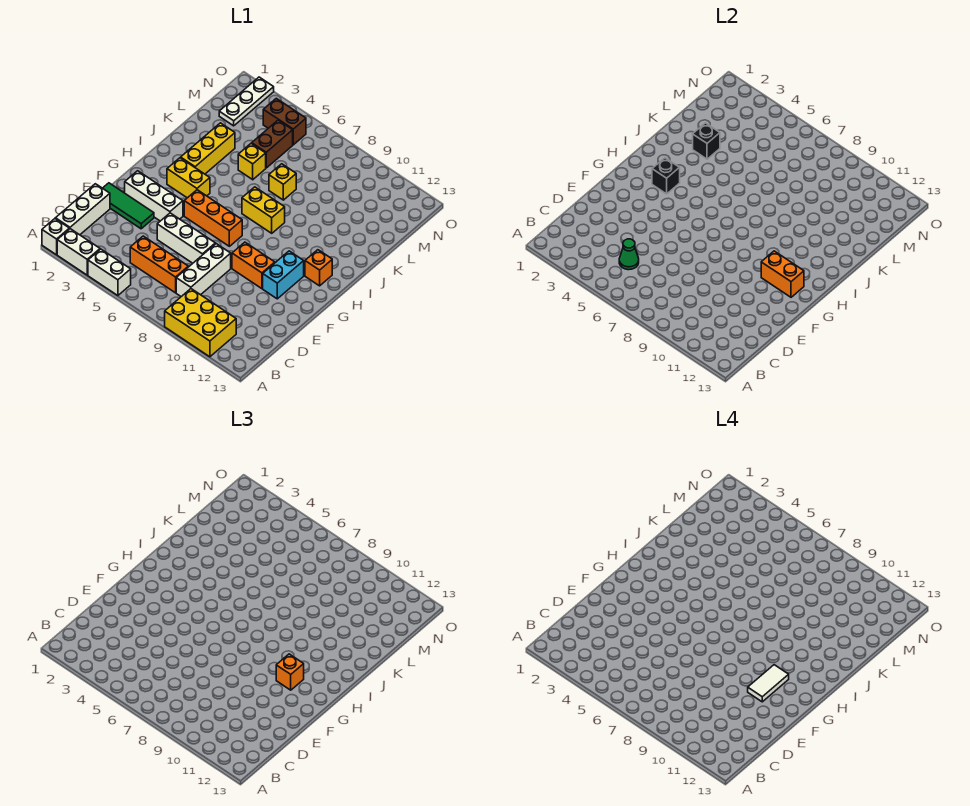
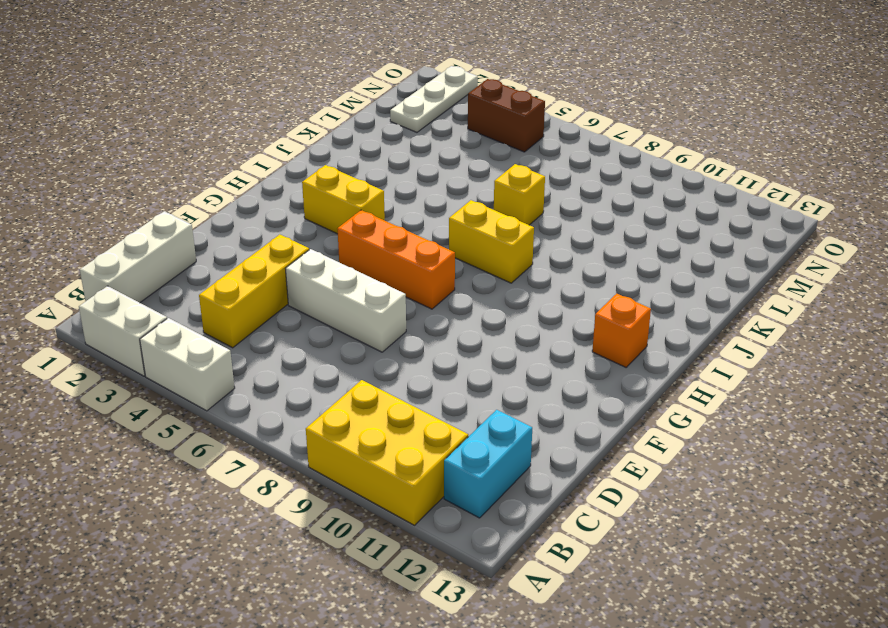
cyan brick B12:C12 level 1 -> cyan brick F11:G11 level 1
yellow brick C4:E4 level 1 -> yellow brick I3:K3 level 1
none -> white brick A1 level 1
none -> orange brick C5:C7 level 1
none -> white brick C8:E8 level 1

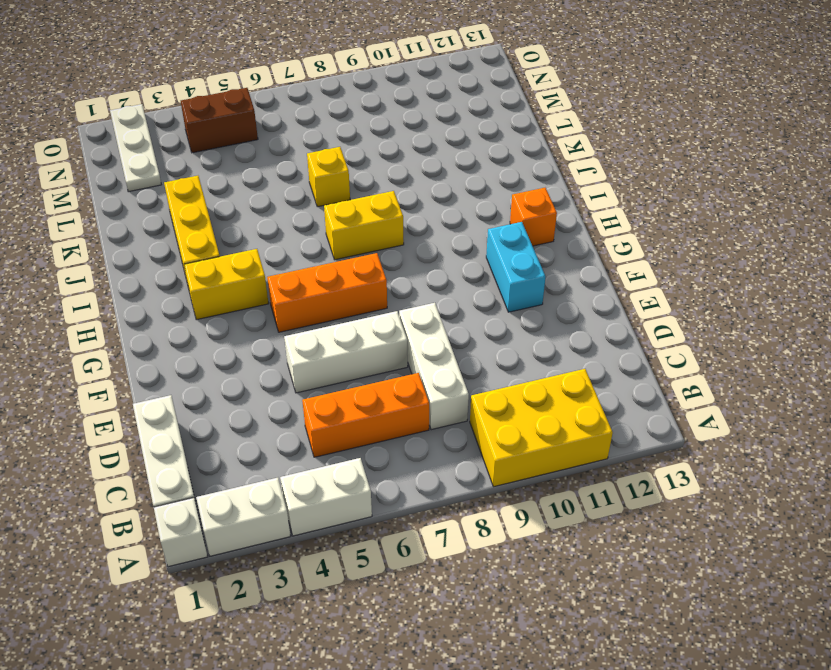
none -> green tile E1:E3 level 1
none -> white brick F2:F4 level 1
none -> orange brick F9:F10 level 1

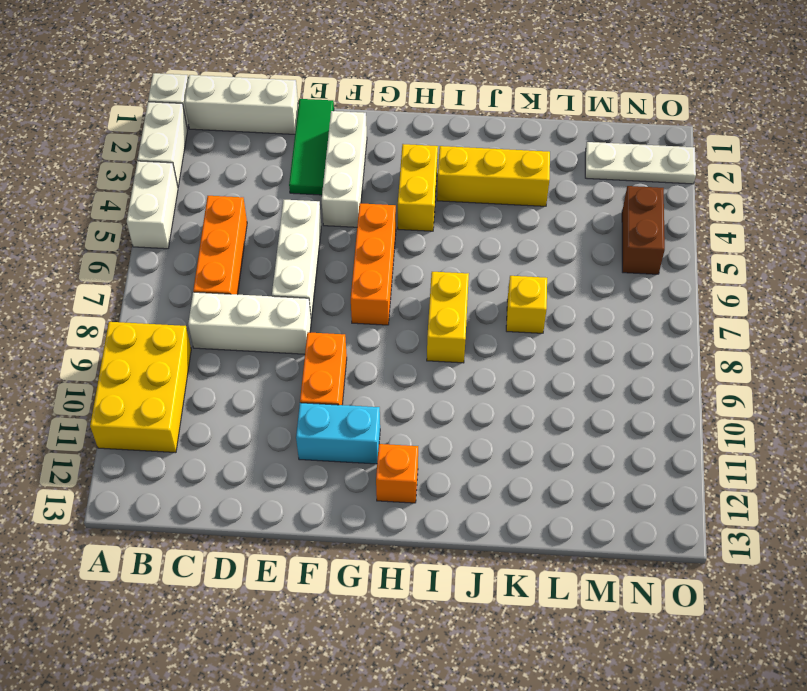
none -> yellow brick K5 level 1
none -> brown brick L5:M5 level 1
none -> green cone C5 level 2

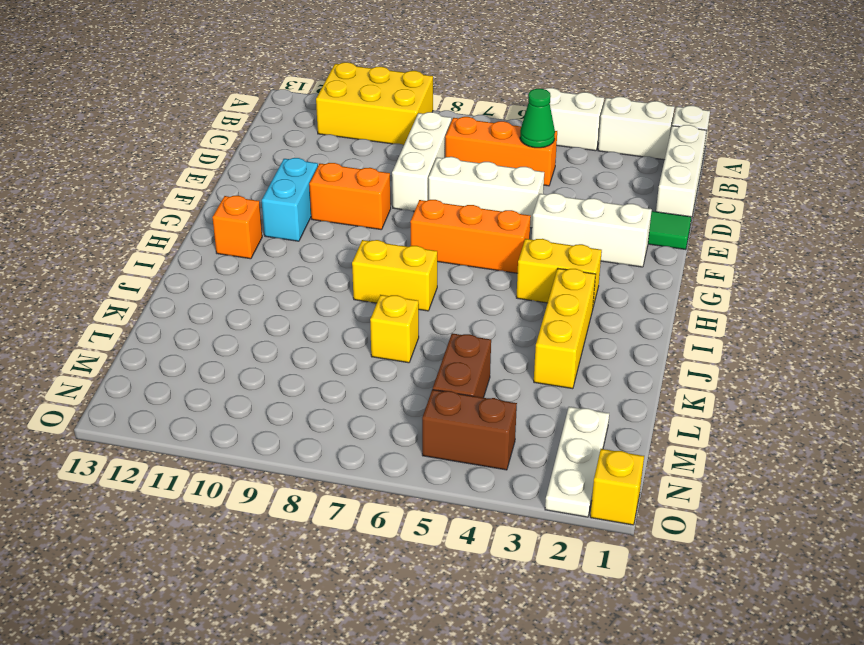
yellow brick O1 level 1 -> yellow brick K5 level 1
none -> orange brick G11:G12 level 2
none -> black brick H3 level 2
none -> black brick K3 level 2

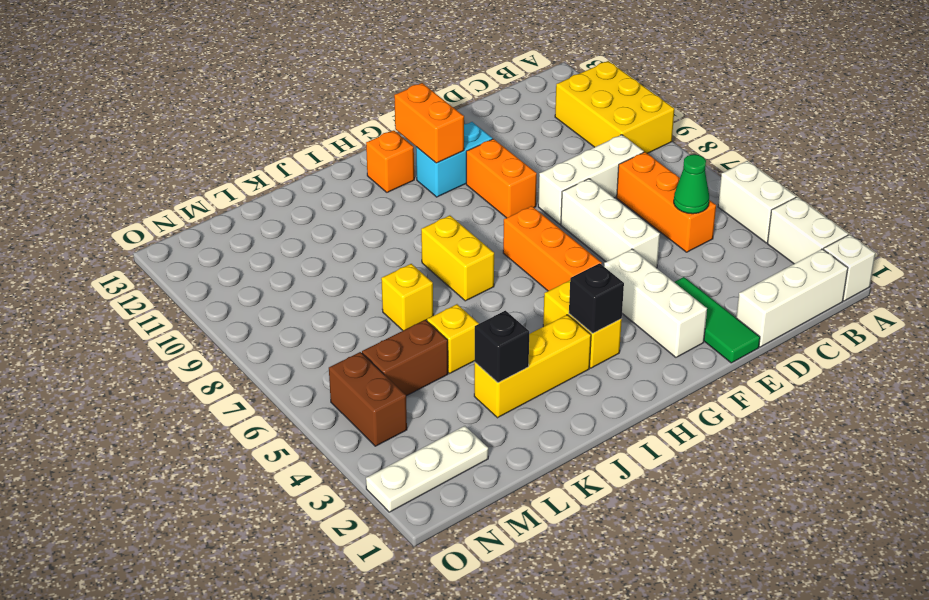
none -> orange brick G11 level 3
none -> white tile F11:G11 level 4

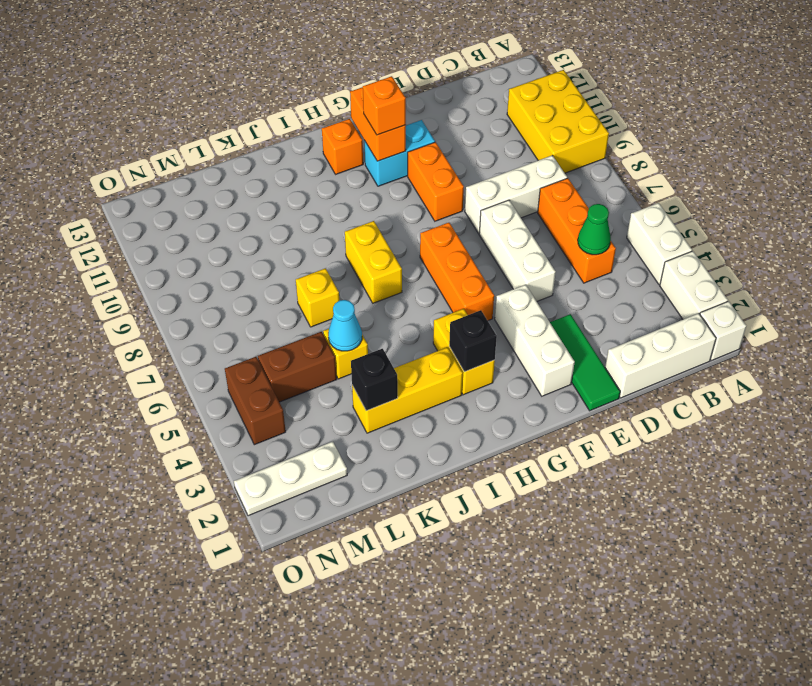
cyan cone K5 level 2 -> none
none -> white tile F11:G11 level 4

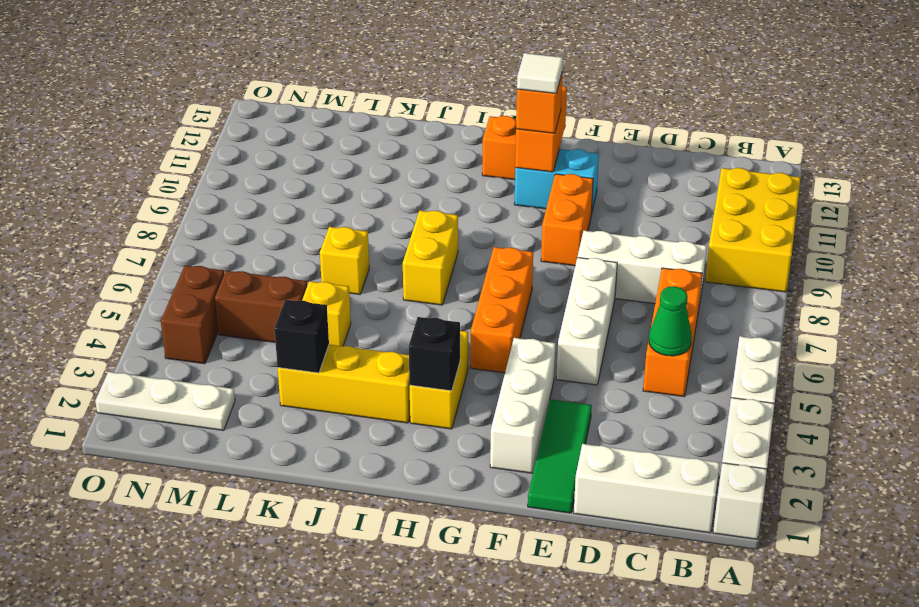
white tile G11 level 4 -> white tile F11:G11 level 4

